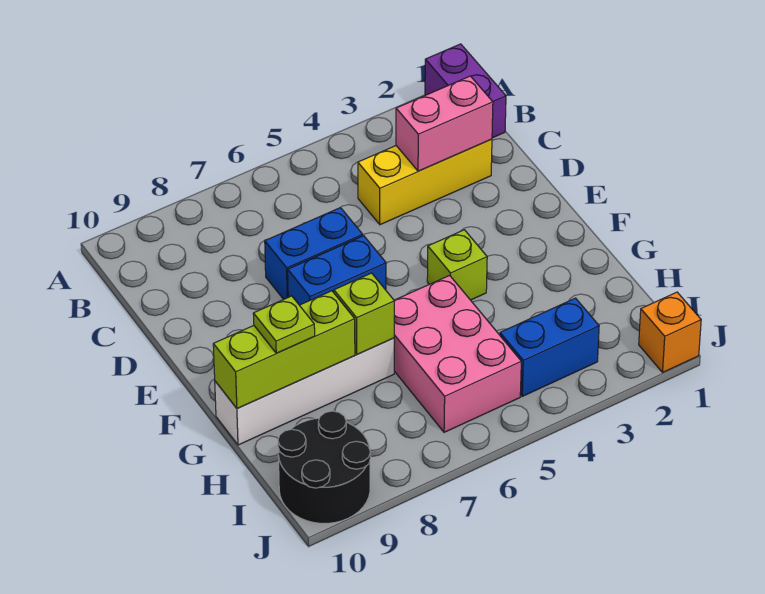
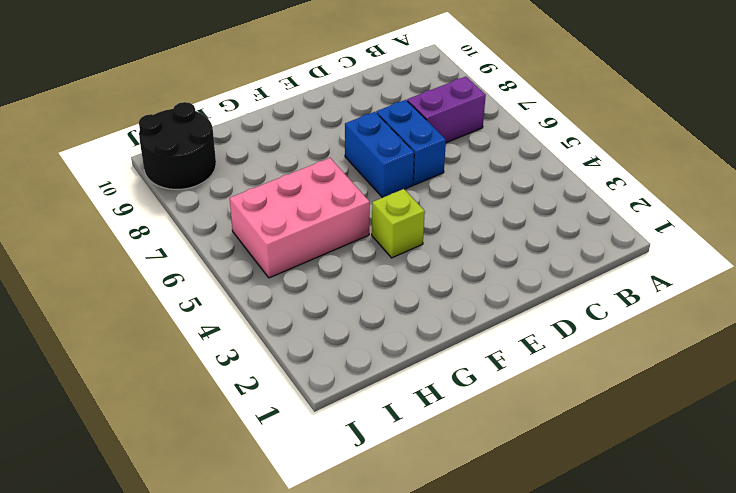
purple brick B7:C7 level 1 -> purple brick A1:B1 level 1
none -> yellow brick C2:C4 level 1
none -> white brick G7:G10 level 1
none -> blue brick I3:I4 level 1

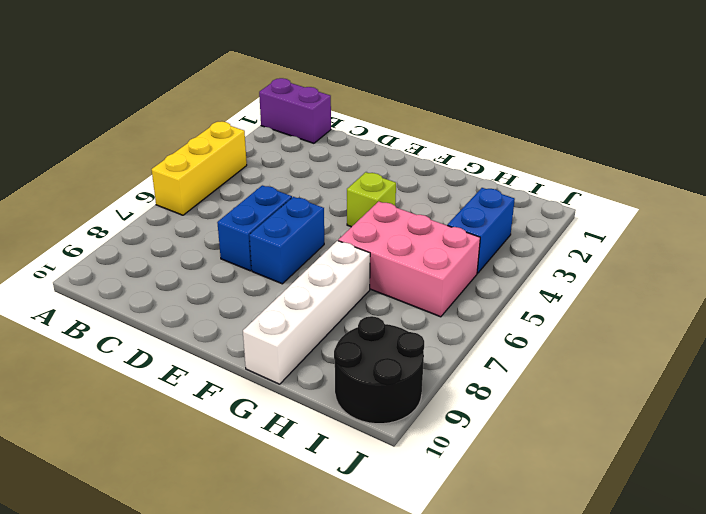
yellow brick A4:A6 level 1 -> yellow brick C2:C4 level 1
none -> orange brick J1 level 1
none -> pink brick C2:C3 level 2
none -> lime brick G7 level 2

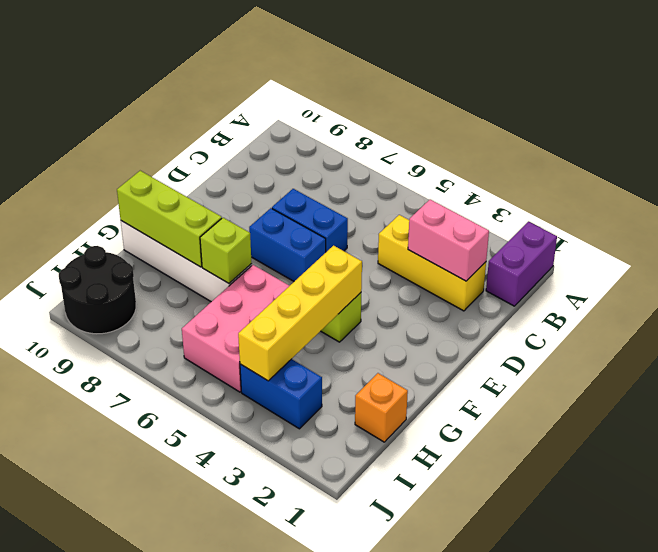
yellow brick F4:I4 level 2 -> none
orange brick H1 level 1 -> orange brick J1 level 1
none -> lime plate G9 level 3

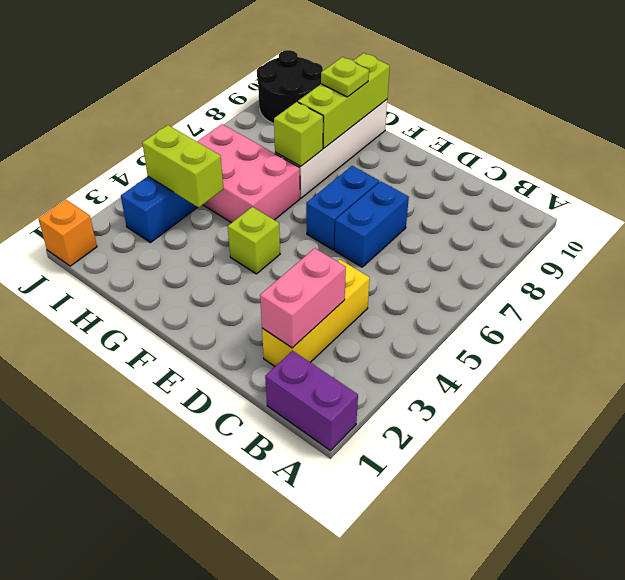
lime brick H4:I4 level 2 -> none

